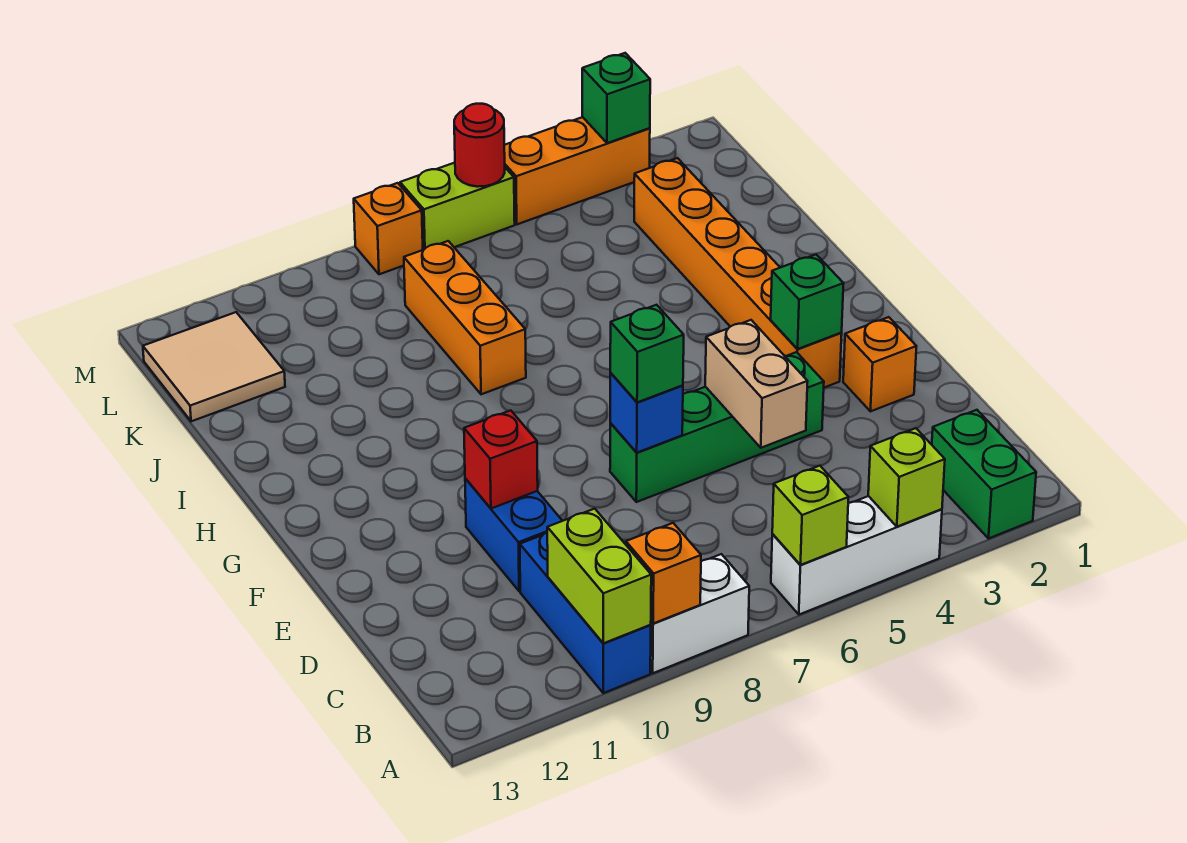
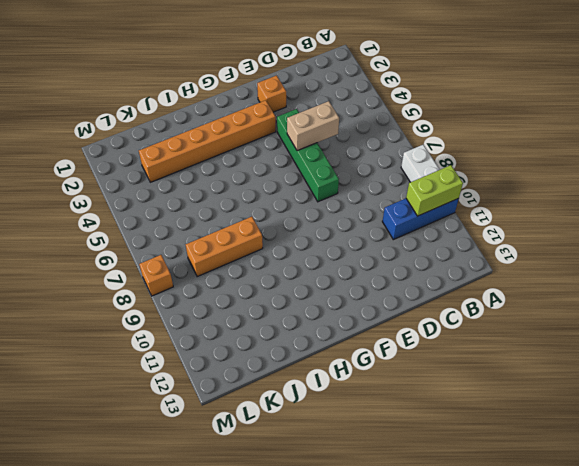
none -> green brick A2:B2 level 1
none -> white brick A4:A6 level 1
none -> blue brick D10:E10 level 1

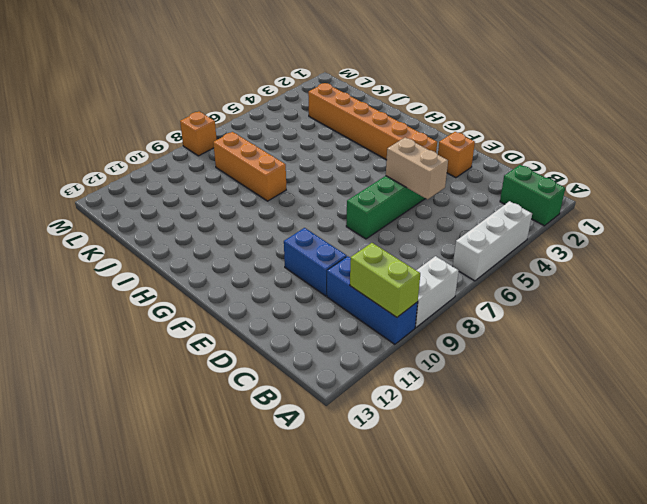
none -> tan tile K12:L13 level 1
none -> orange brick M3:M5 level 1
none -> lime brick M6:M7 level 1

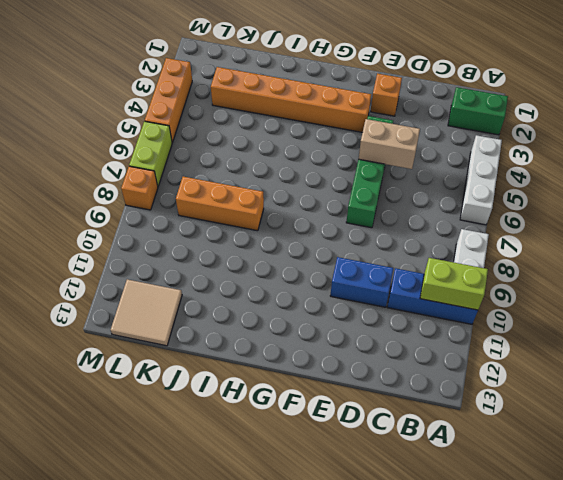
none -> lime brick A4 level 2
none -> lime brick A6 level 2
none -> orange brick A9 level 2

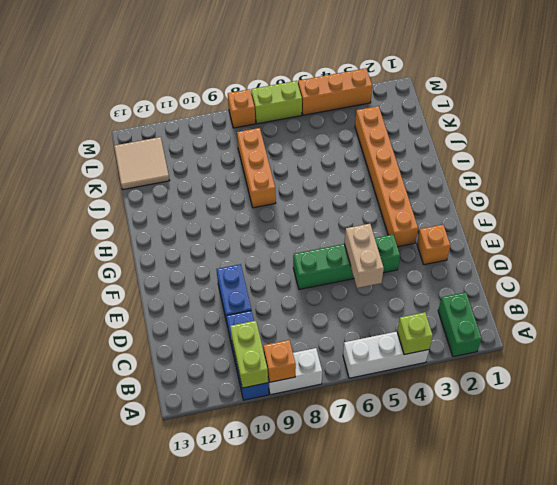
none -> lime brick A6 level 2
none -> blue brick E7 level 2
none -> red brick E10 level 2

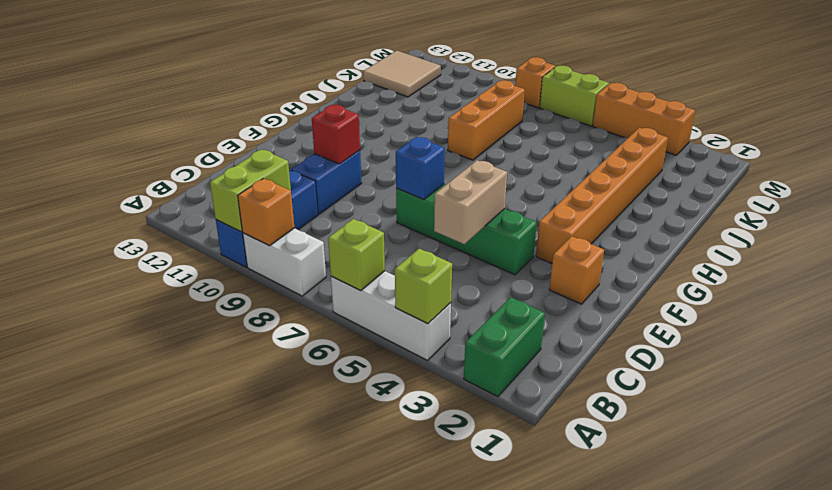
none -> green brick F3 level 2
none -> green brick M3 level 2
none -> red round brick M6 level 2

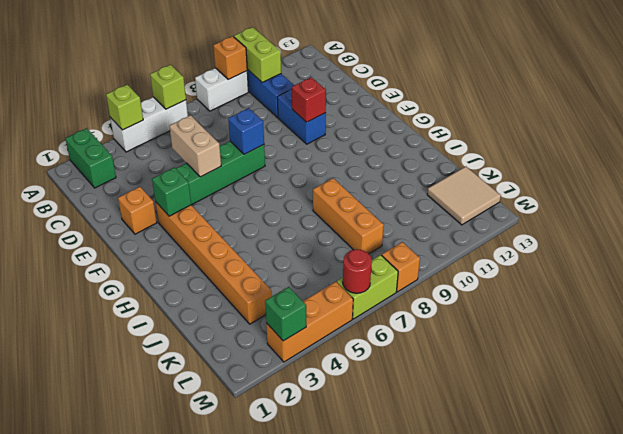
none -> green brick E7 level 3

